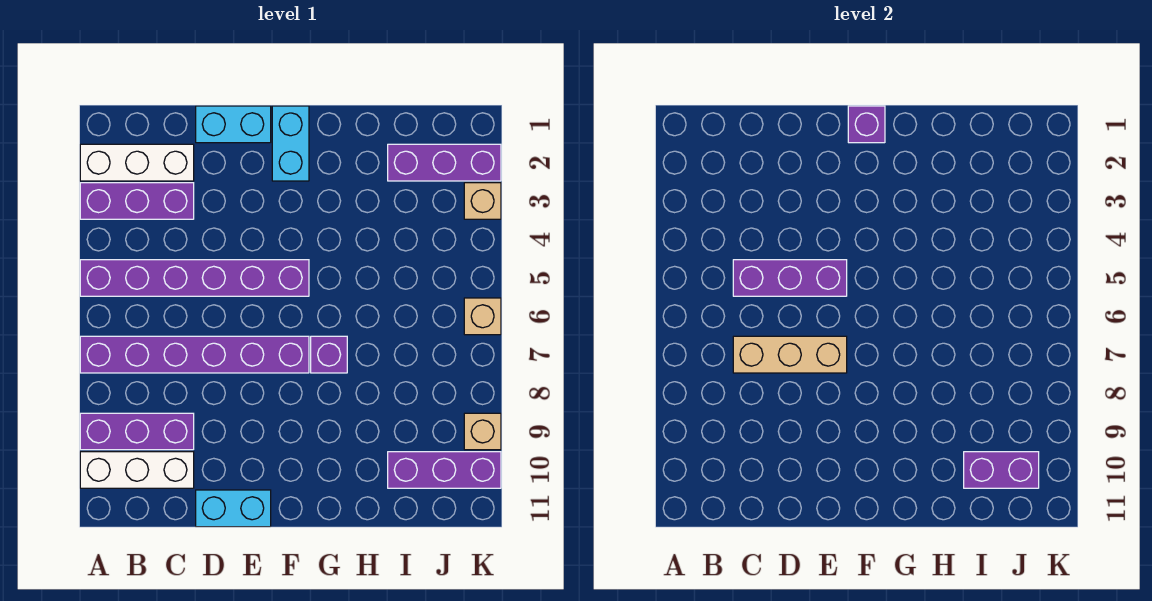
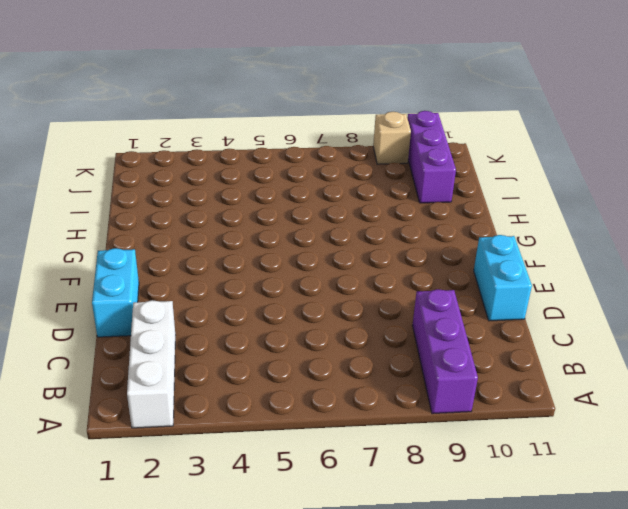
none -> purple brick A3:C3 level 1
none -> purple brick A5:F5 level 1
none -> purple brick A7:F7 level 1

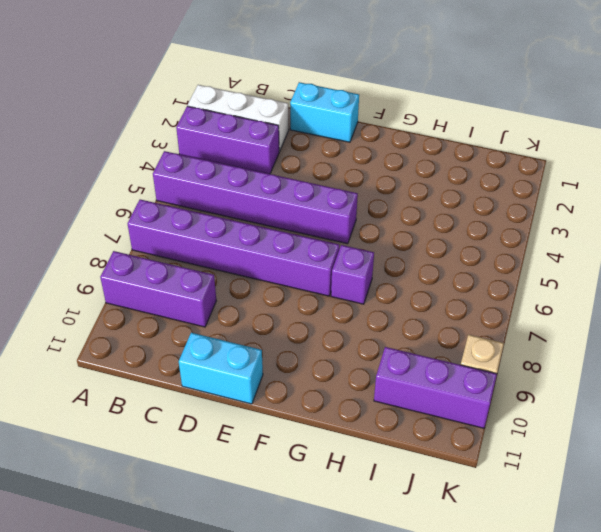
none -> white brick A10:C10 level 1
none -> cyan brick F1:F2 level 1
none -> purple brick I2:K2 level 1

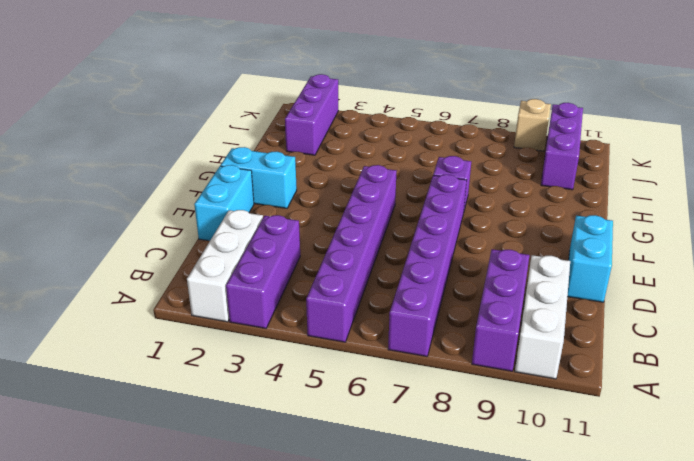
none -> tan brick K3 level 1
none -> tan brick K6 level 1
none -> purple brick C5:E5 level 2

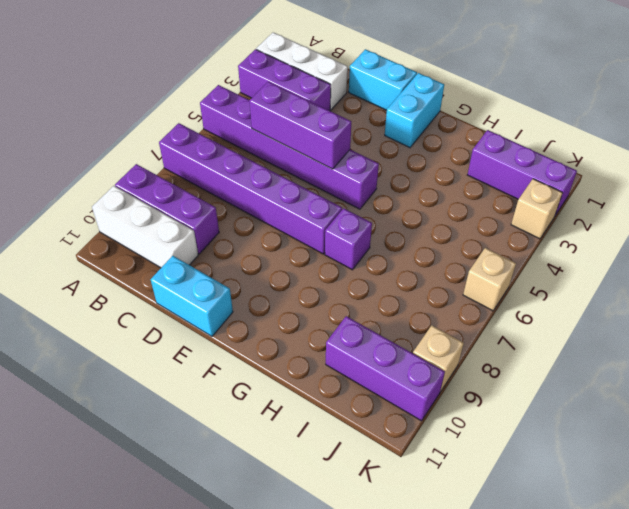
none -> tan brick C7:E7 level 2
none -> purple brick F1 level 2
none -> purple brick I10:J10 level 2

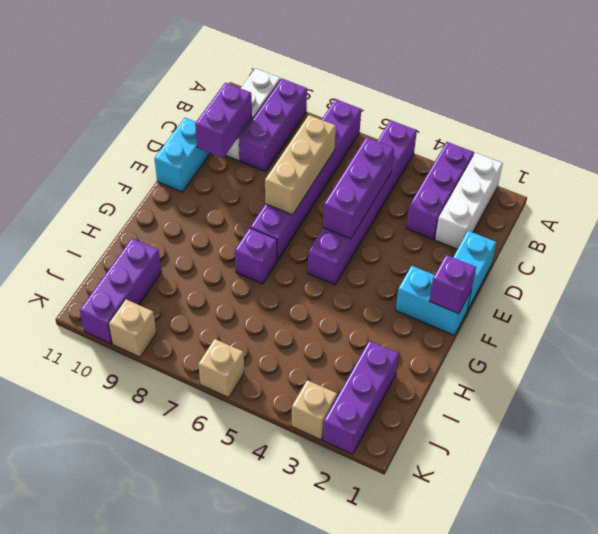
purple brick C10:D10 level 2 -> purple brick I10:J10 level 2

